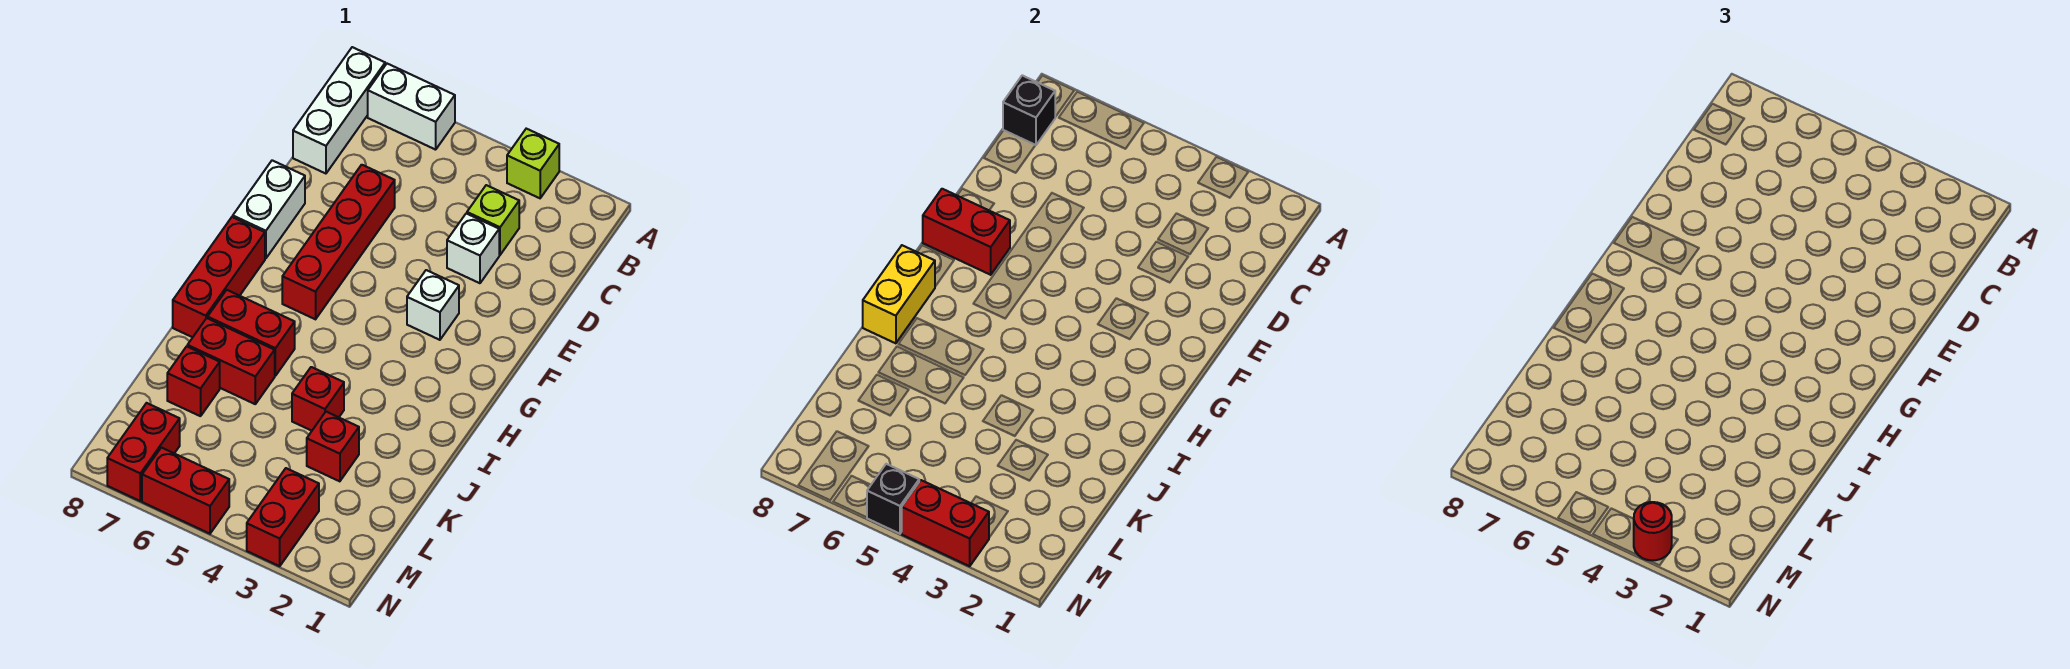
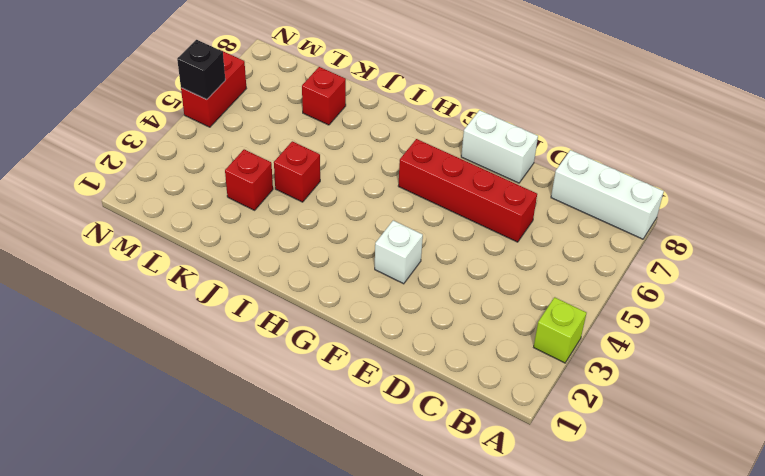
none -> white brick A6:A7 level 1
none -> lime brick C3 level 1
none -> white brick D3 level 1

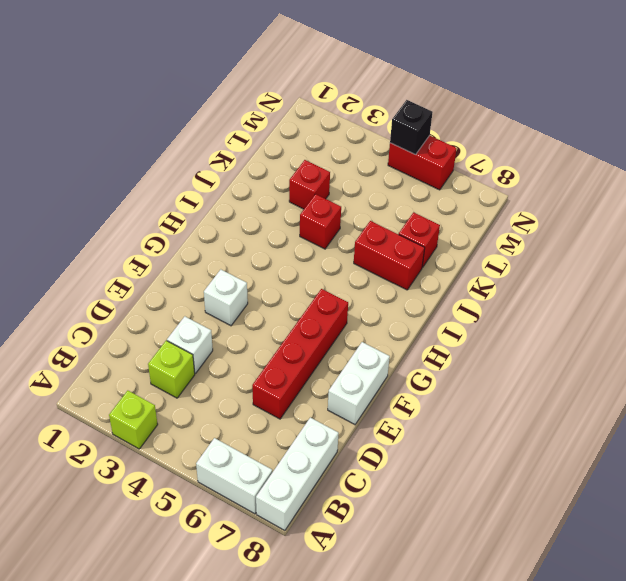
none -> red brick G8:I8 level 1
none -> red brick I6:I7 level 1
none -> red brick M3:N3 level 1

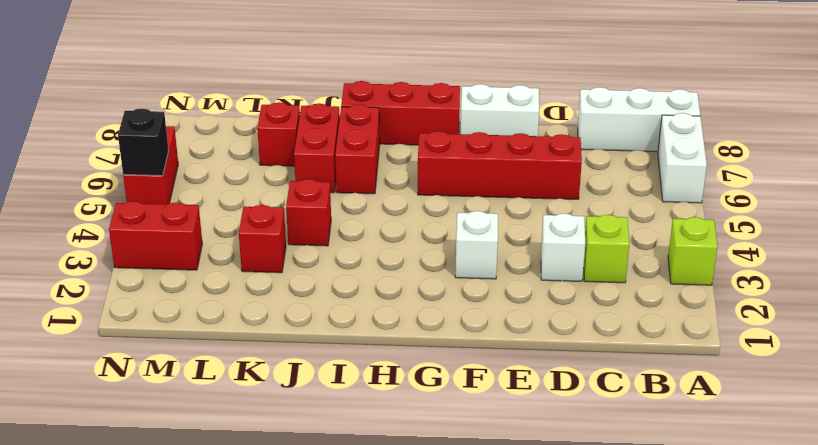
none -> red brick M7:N7 level 1
none -> black brick B8 level 2
none -> red brick F7:F8 level 2

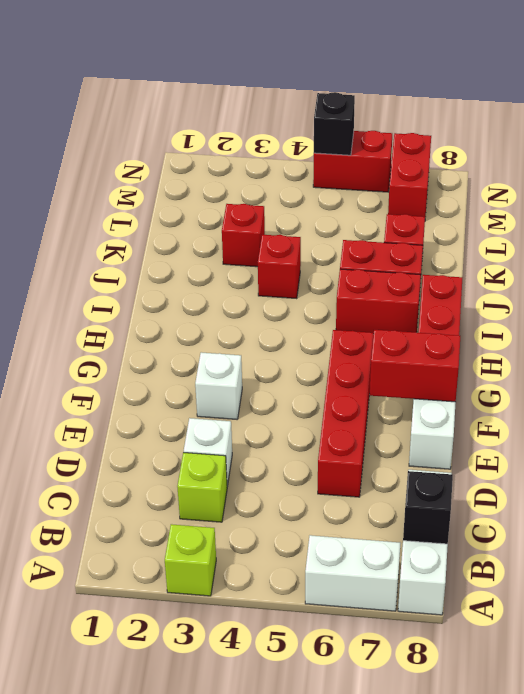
none -> red brick M3:N3 level 1
none -> yellow brick H8:I8 level 2
none -> red brick N3:N4 level 2

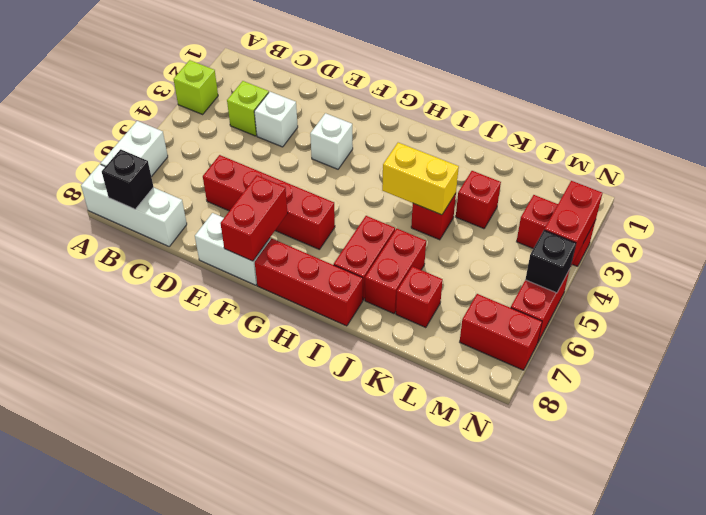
yellow brick I4:J4 level 2 -> yellow brick H8:I8 level 2
none -> red round brick N3 level 3

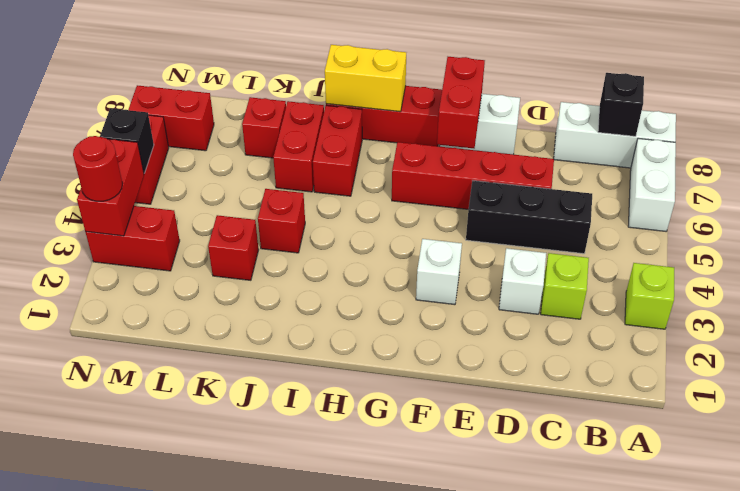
black brick C5:E5 level 1 -> none

